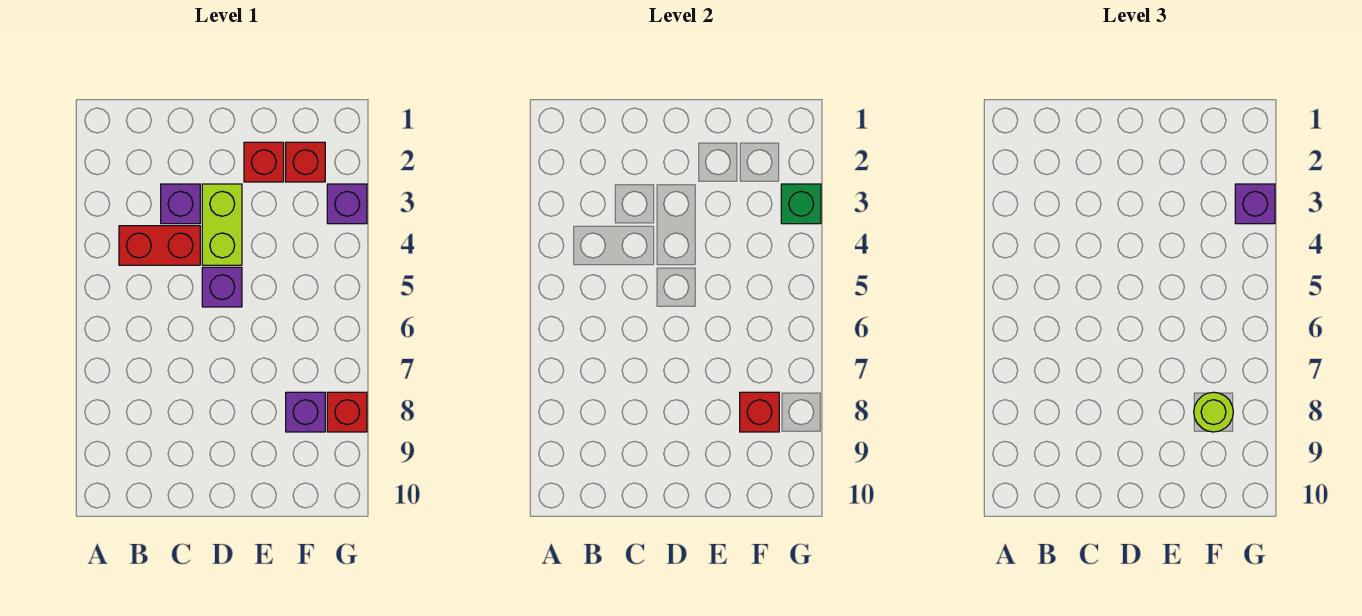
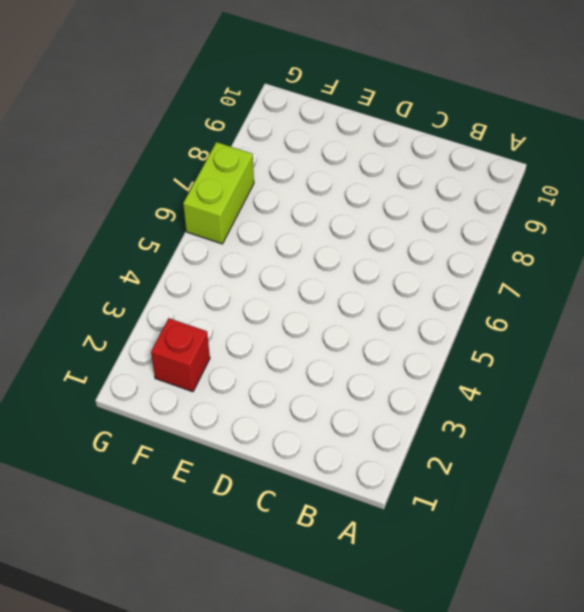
lime brick G6:G7 level 1 -> lime brick D3:D4 level 1
none -> red brick B4:C4 level 1
none -> purple brick C3 level 1
none -> purple brick D5 level 1

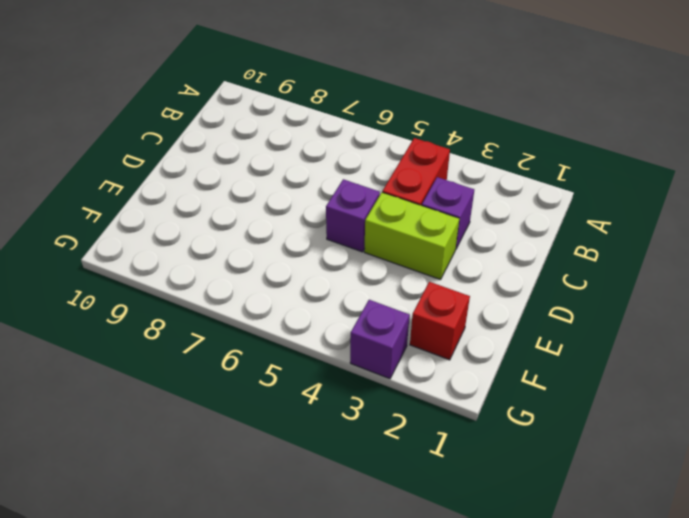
none -> red brick E2 level 1
none -> purple brick F8 level 1
none -> red brick G8 level 1

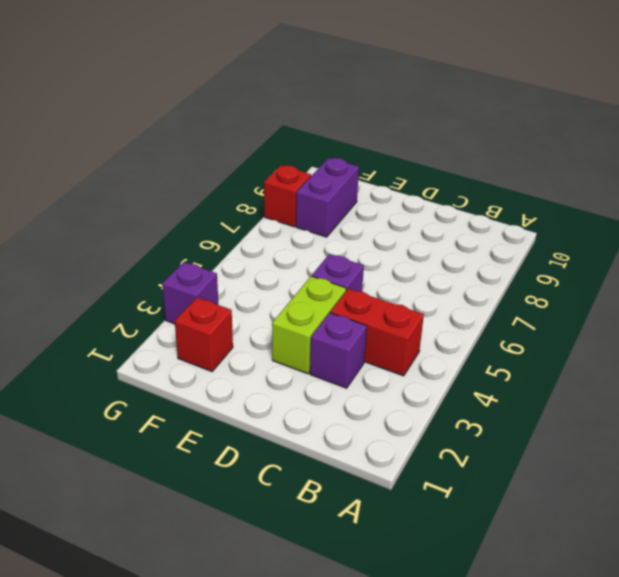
purple brick F8:F9 level 1 -> purple brick F8 level 1
none -> red brick E2 level 1
none -> red brick F8 level 2
none -> green brick G3 level 2

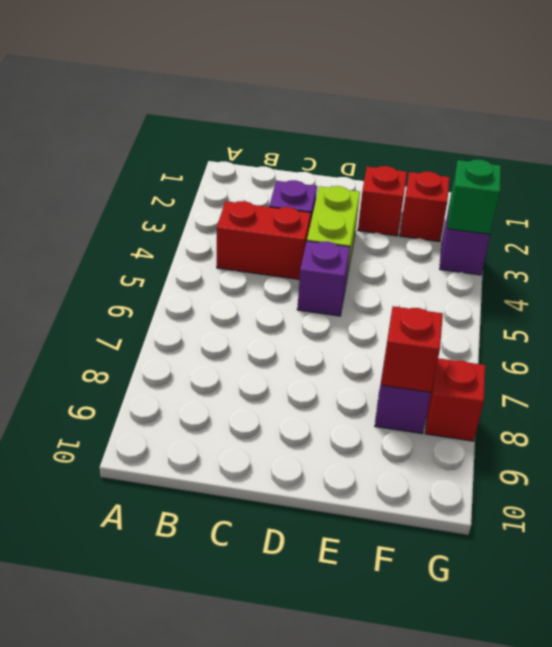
none -> lime round brick F8 level 3
none -> purple brick G3 level 3

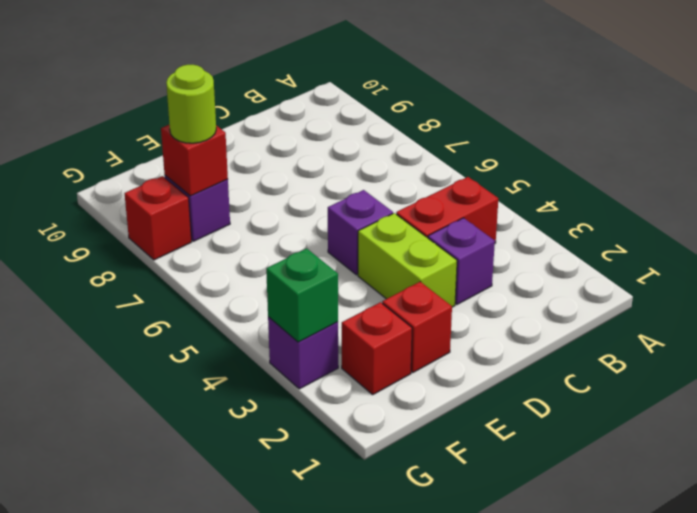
none -> purple brick G3 level 3

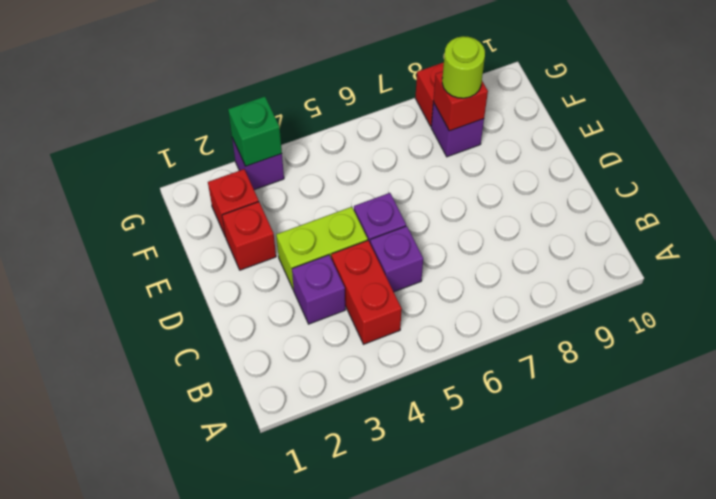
purple brick C5 level 1 -> purple brick G3 level 3

